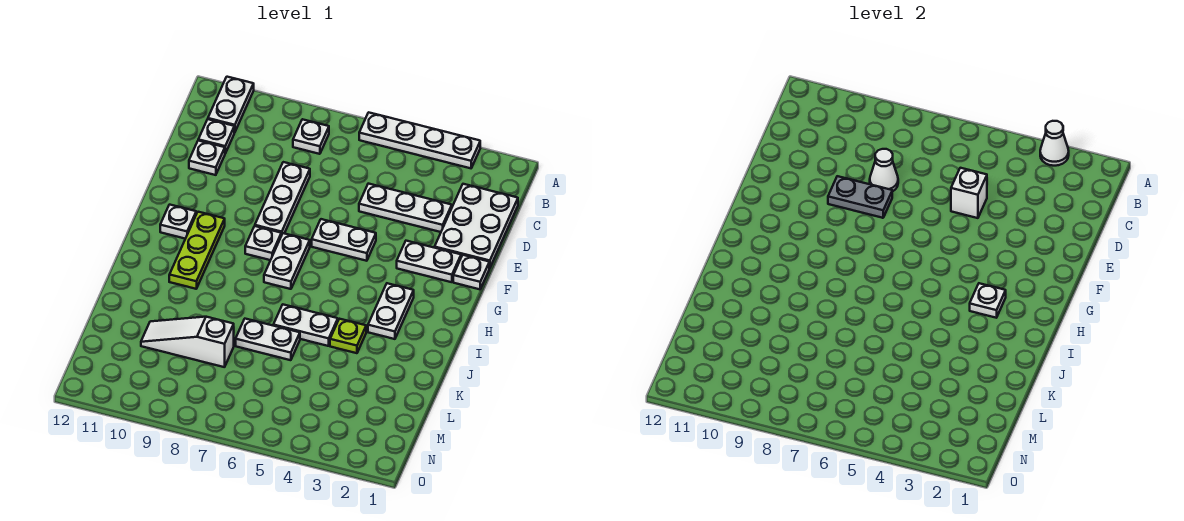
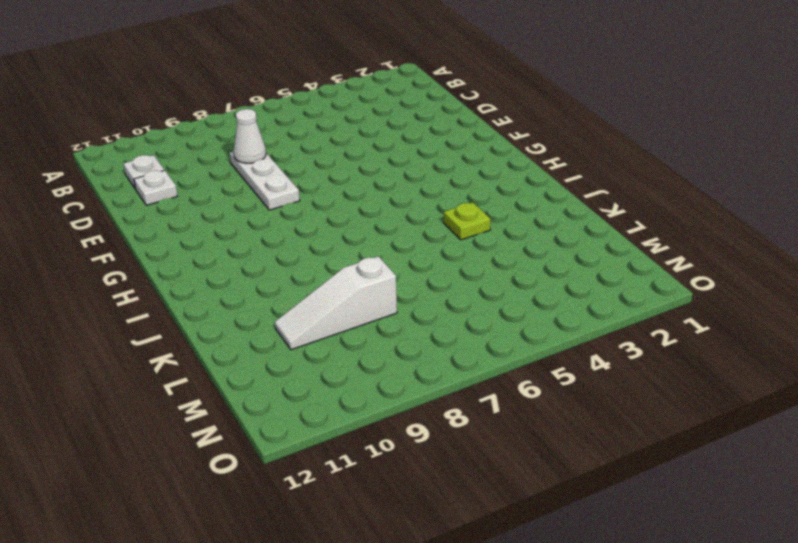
none -> white plate A3:A6 level 1
none -> white plate A11:B11 level 1
none -> white plate B8 level 1

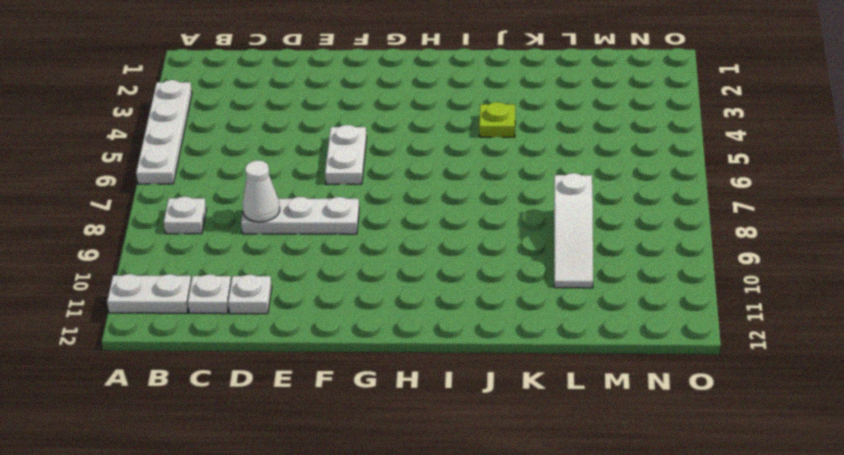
none -> white plate C1:E2 level 1
none -> white plate D3:D5 level 1
none -> white plate F1 level 1

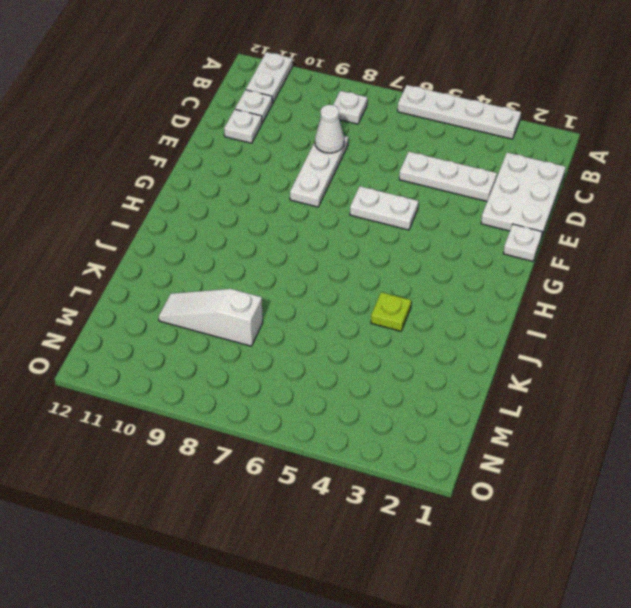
none -> white plate F2:F3 level 1
none -> white plate G7:H7 level 1
none -> white plate G8 level 1

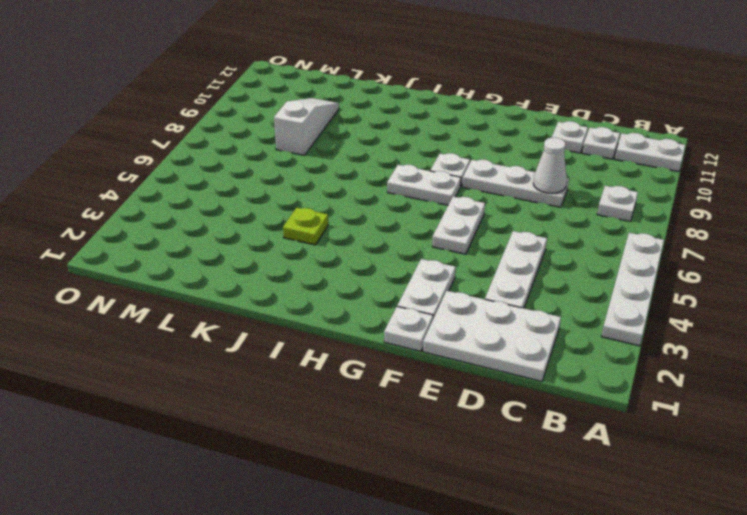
none -> lime plate G10:I10 level 1
none -> white plate G11 level 1
none -> white plate H3:I3 level 1

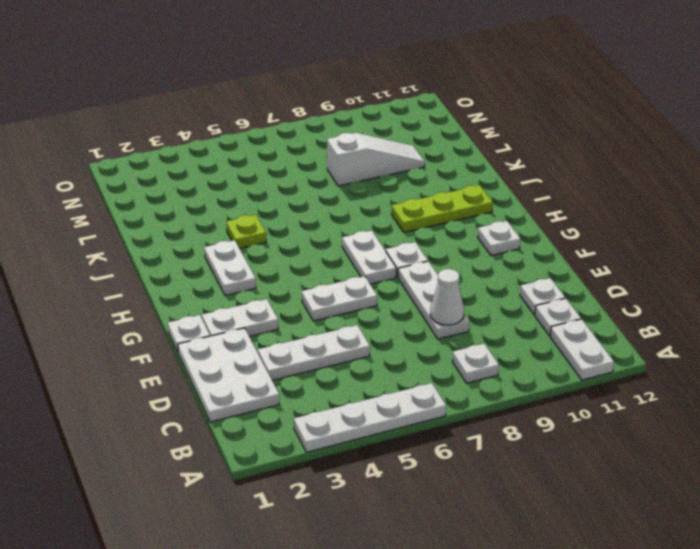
lime plate I9:I11 level 1 -> lime plate G10:I10 level 1
none -> white plate J5:J6 level 1
none -> white plate K6:K7 level 1
none -> white cone A3 level 2

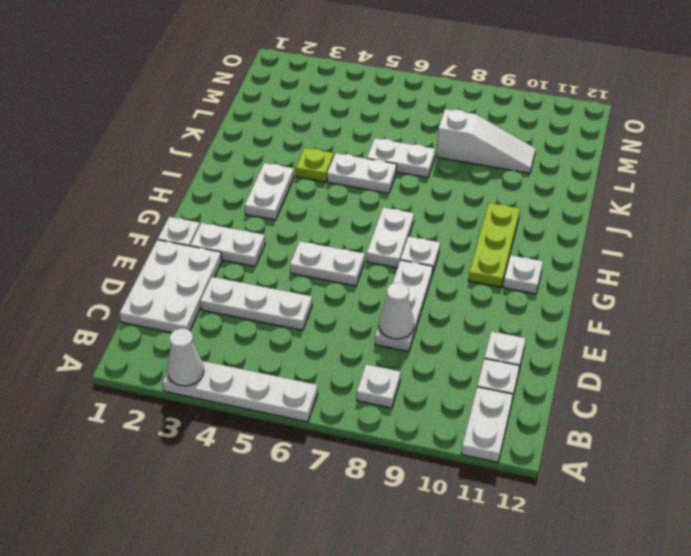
none -> white brick D5 level 2
none -> grey plate E8:E9 level 2
none -> white plate H3 level 2

